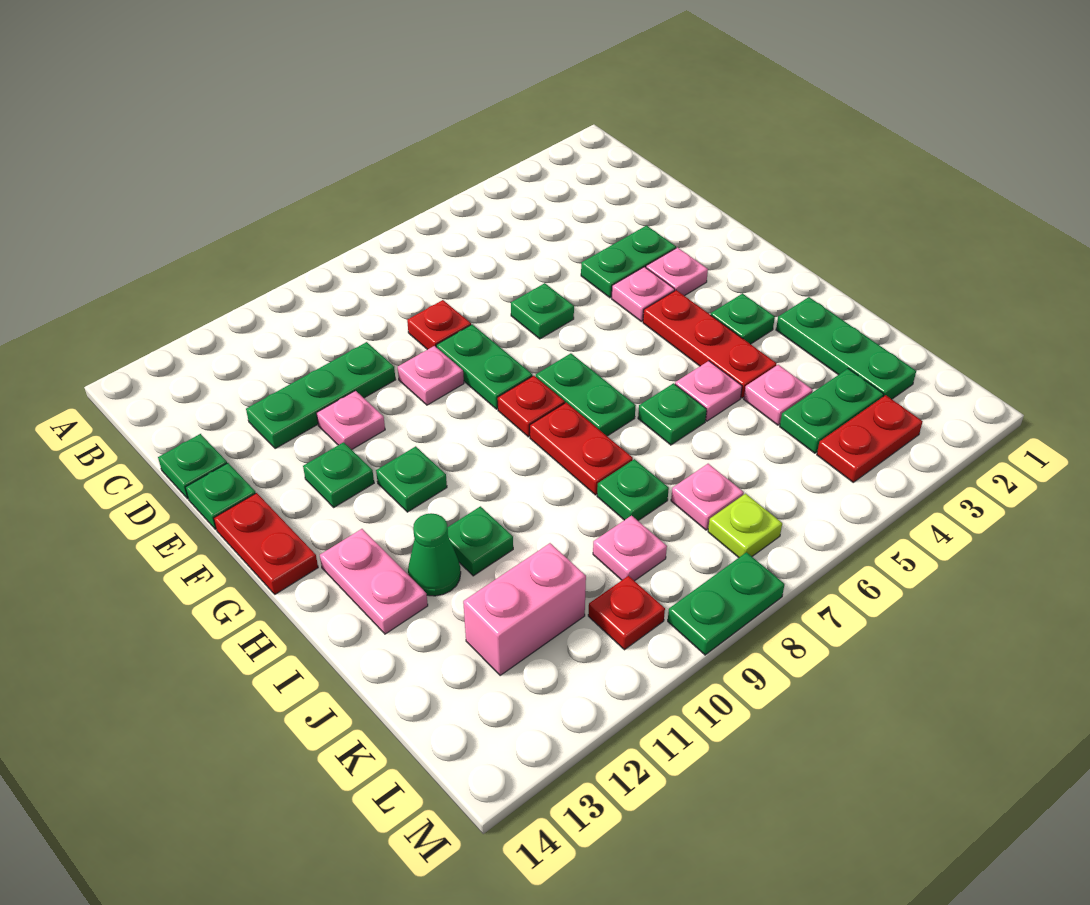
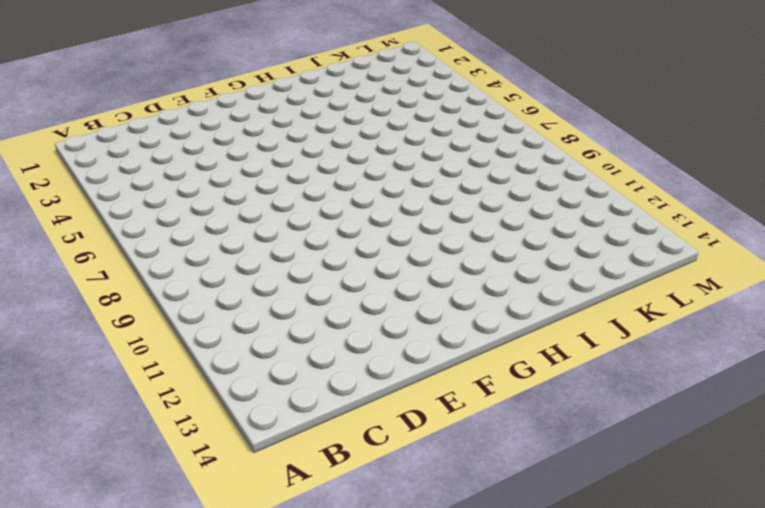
none -> red plate D8 level 1
none -> green plate D10:D12 level 1
none -> green plate D14 level 1
none -> green plate E3:E4 level 1

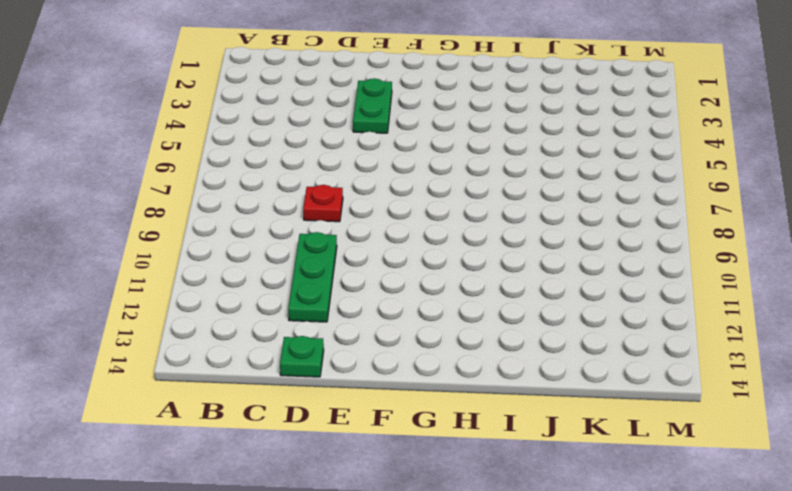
none -> green plate E6 level 1
none -> green plate E8:F8 level 1
none -> pink plate E9 level 1
none -> pink plate E11 level 1

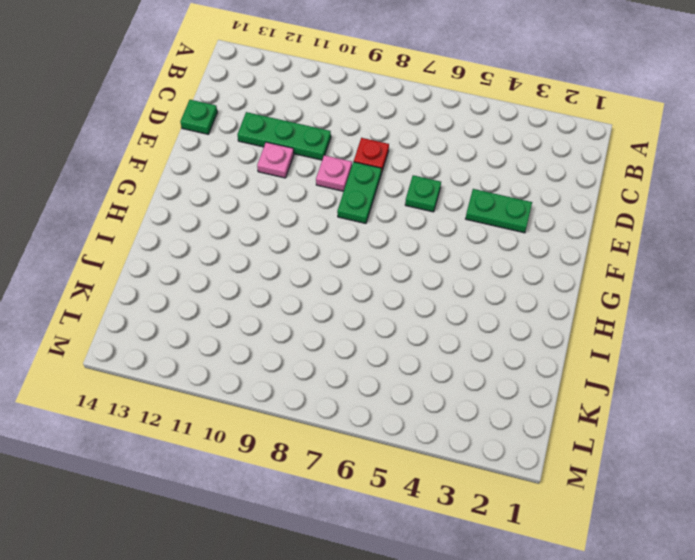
none -> green plate E14 level 1
none -> pink plate F3 level 1
none -> pink plate F4 level 1
none -> green plate F12 level 1

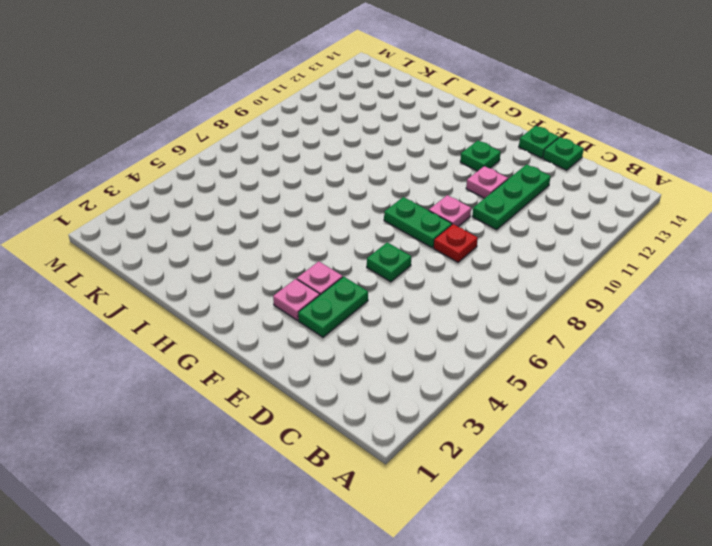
none -> red plate F14:G14 level 1
none -> red plate G4:I4 level 1
none -> green plate G7:H7 level 1
none -> red plate G8 level 1

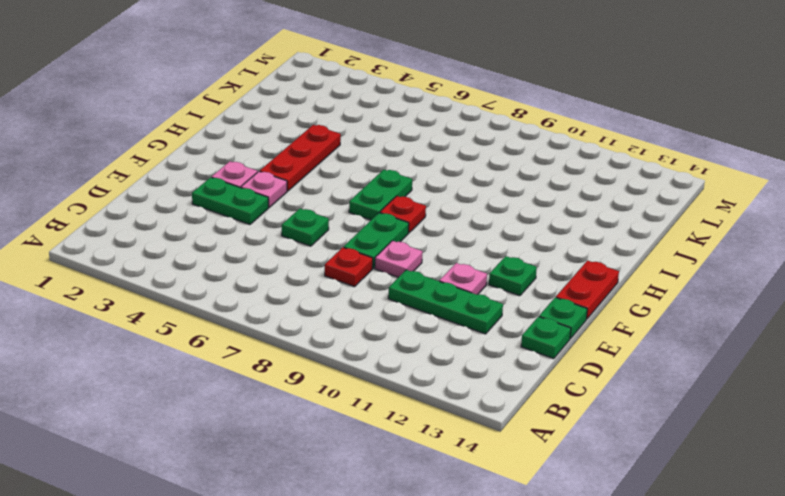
none -> green plate G11 level 1
none -> green plate H3 level 1
none -> red plate H8:I8 level 1
none -> pink plate H13:I13 level 1

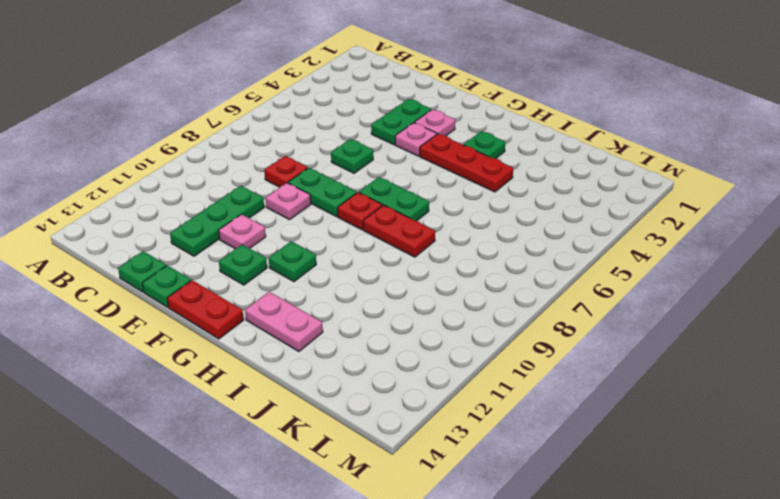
none -> green plate I2:K2 level 1
none -> pink plate I5 level 1
none -> green plate I6 level 1
none -> green plate I11 level 1

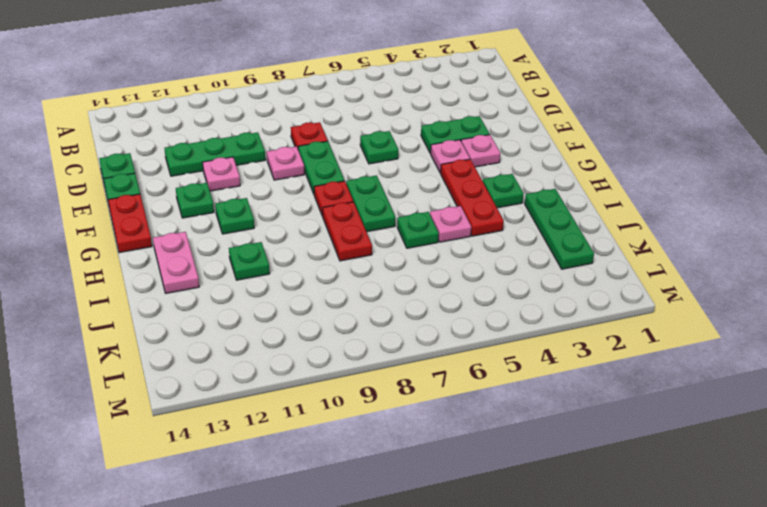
none -> green cone I12 level 1
none -> pink plate J4 level 1
none -> green plate J8 level 1
none -> green plate K3:K4 level 1

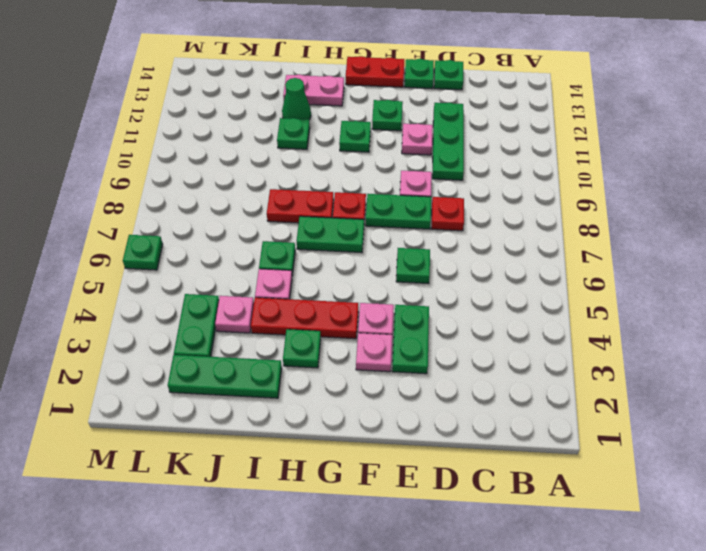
green plate M6 level 1 -> green plate J8 level 1
none -> pink plate K7 level 1
none -> pink plate K9 level 1
none -> pink brick K11:K12 level 1
none -> red plate L3:L4 level 1

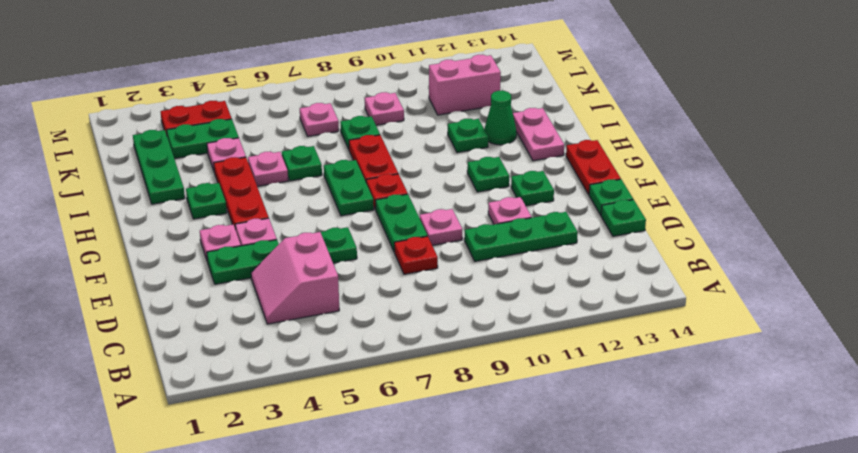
pink slope C4:D5 level 1 top 5 -> none
none -> lime plate L7 level 1
none -> red plate L10 level 1
none -> green plate M8:M9 level 1

